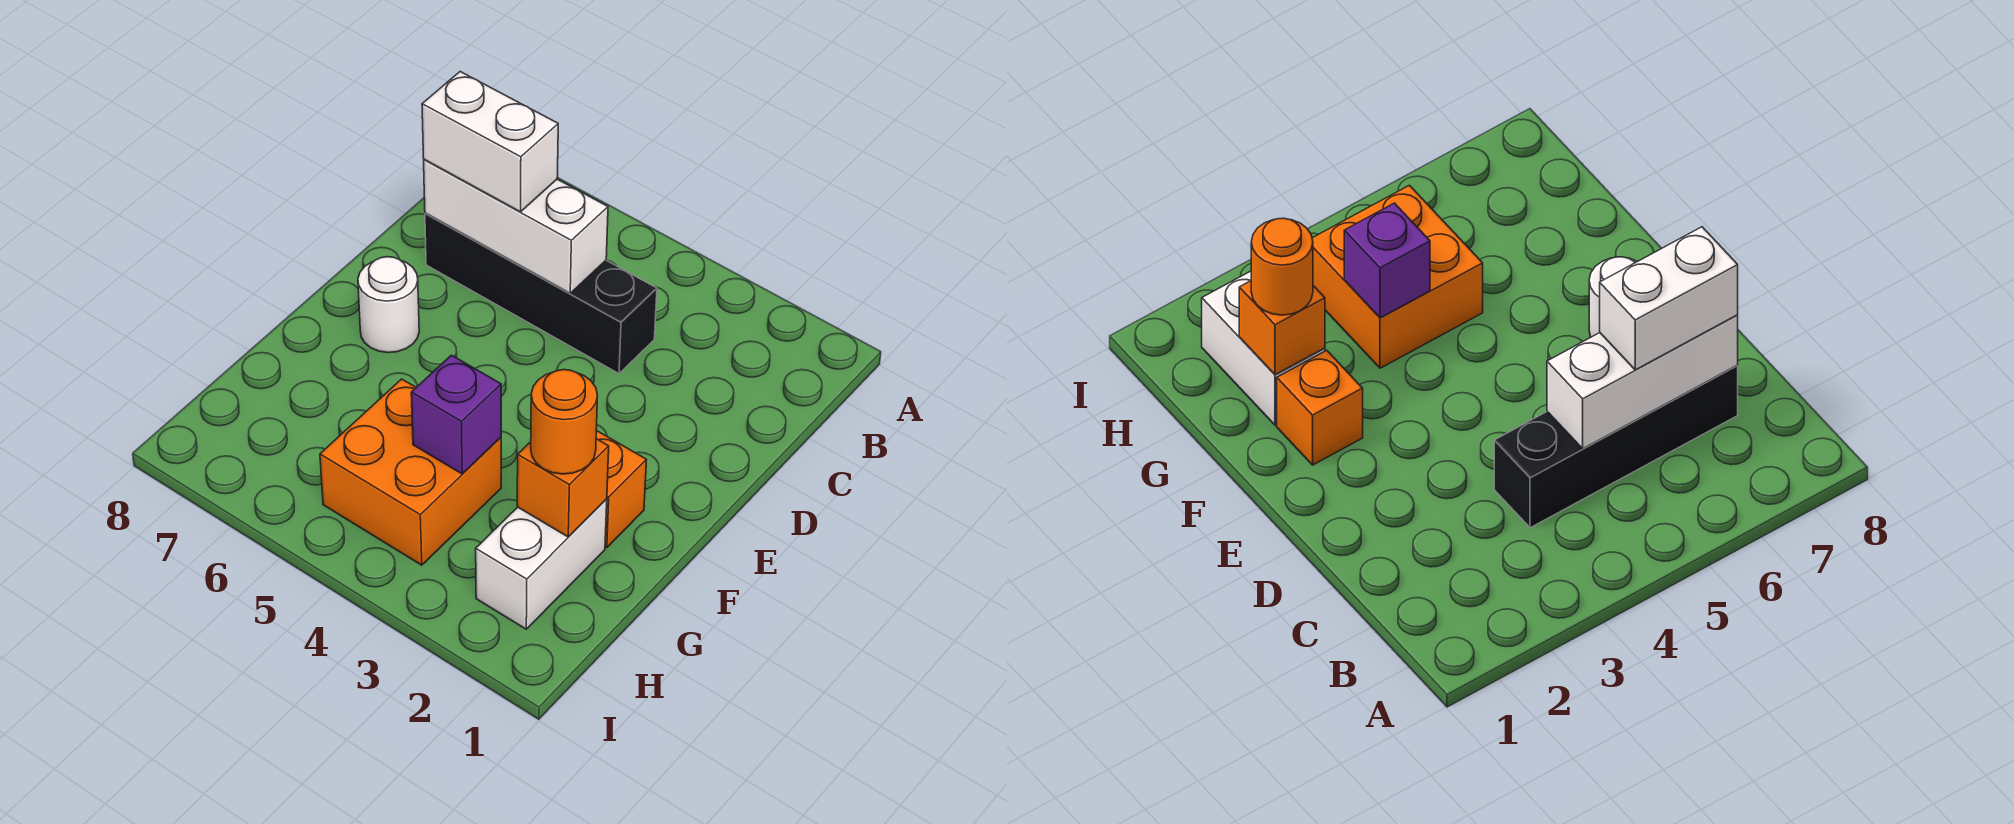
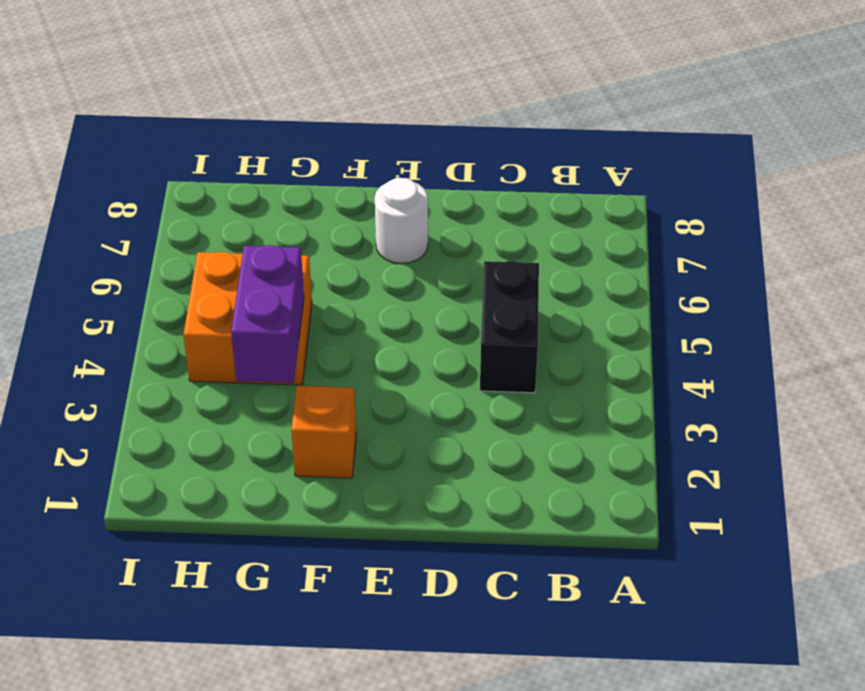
black brick C4:C5 level 1 -> black brick C4:C7 level 1
purple brick G3:G4 level 2 -> purple brick G4 level 2
none -> white brick G2:H2 level 1
none -> white brick C5:C7 level 2

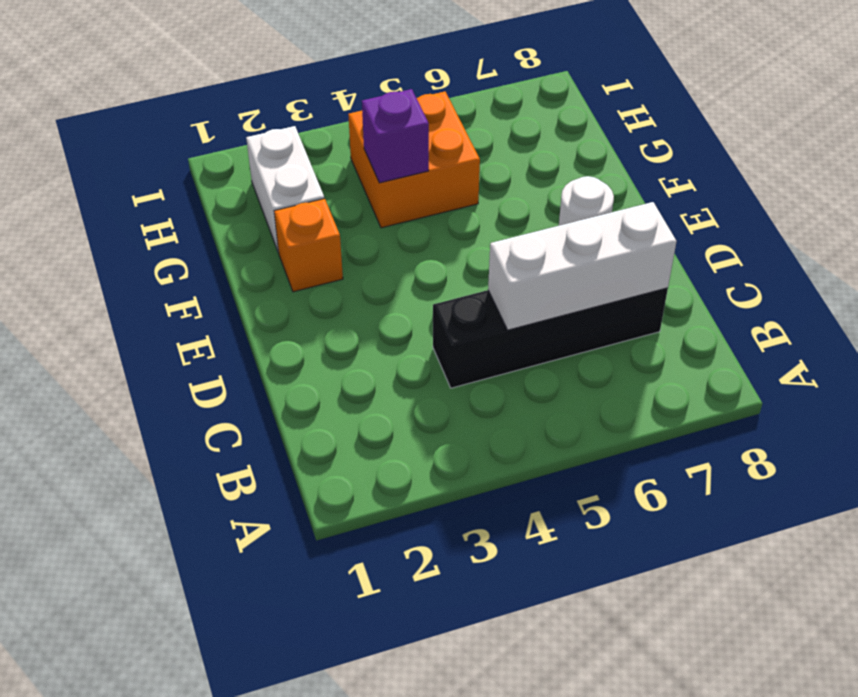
none -> orange brick G2 level 2
none -> white brick C6:C7 level 3

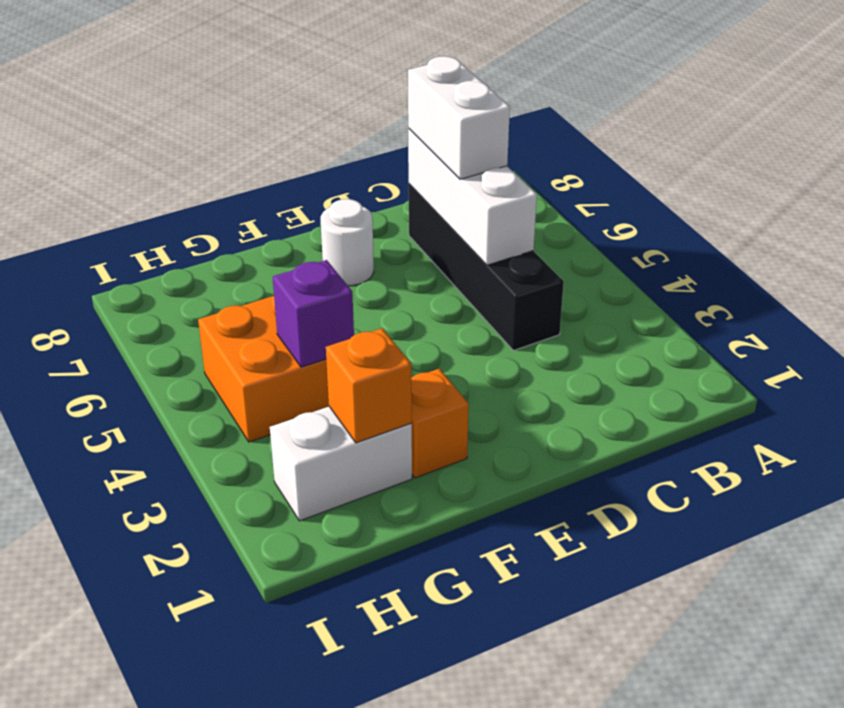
none -> orange round brick G2 level 3

